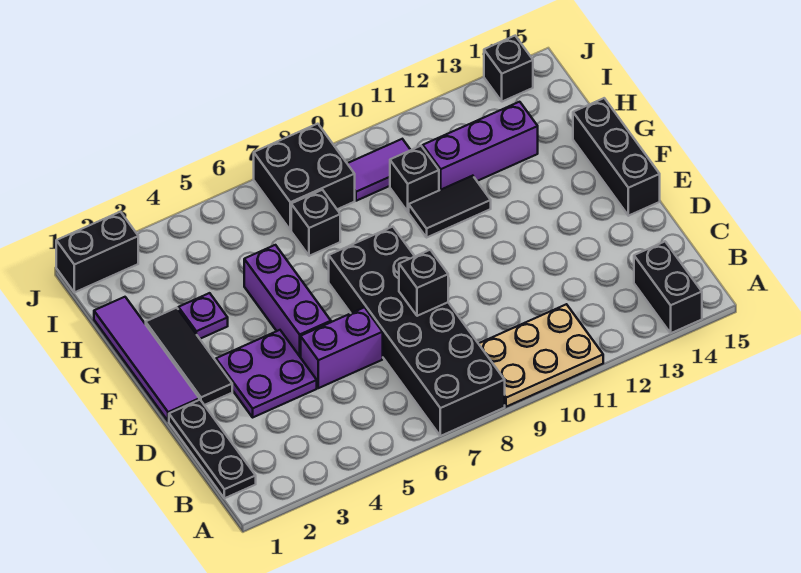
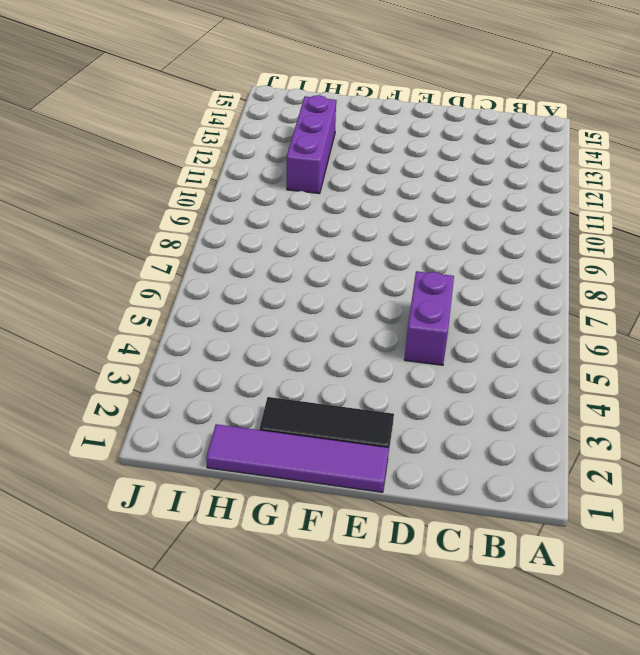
none -> black brick A7:F8 level 1
none -> tan plate A9:B11 level 1
none -> black brick A14:B14 level 1

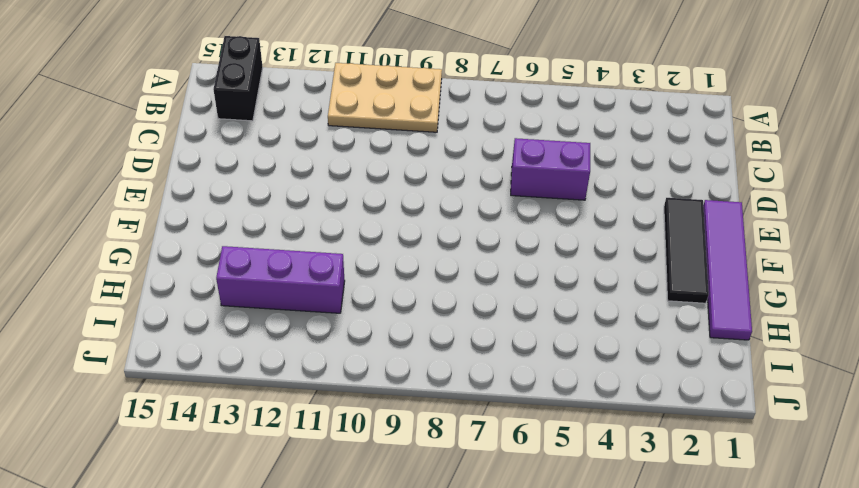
none -> black brick A7:F8 level 1
none -> black plate B1:D1 level 1
none -> purple plate D3:E4 level 1

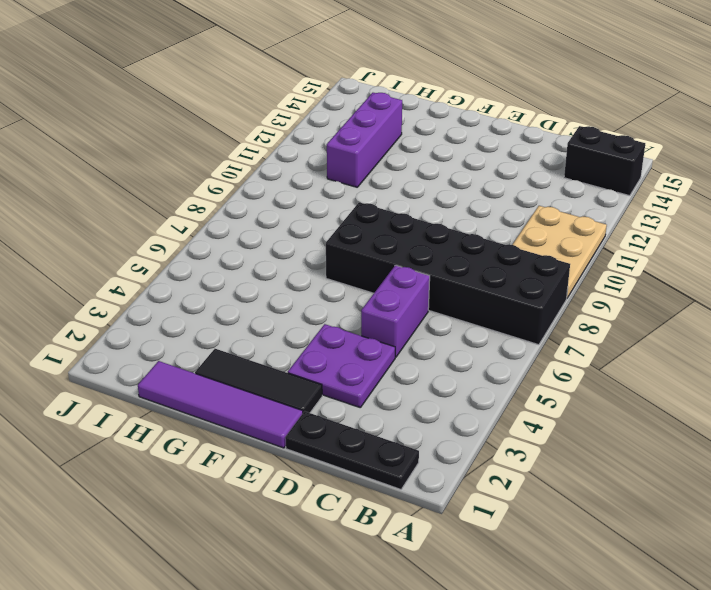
none -> purple brick E5:G5 level 1
none -> black brick E15:G15 level 1
none -> purple plate G3 level 1

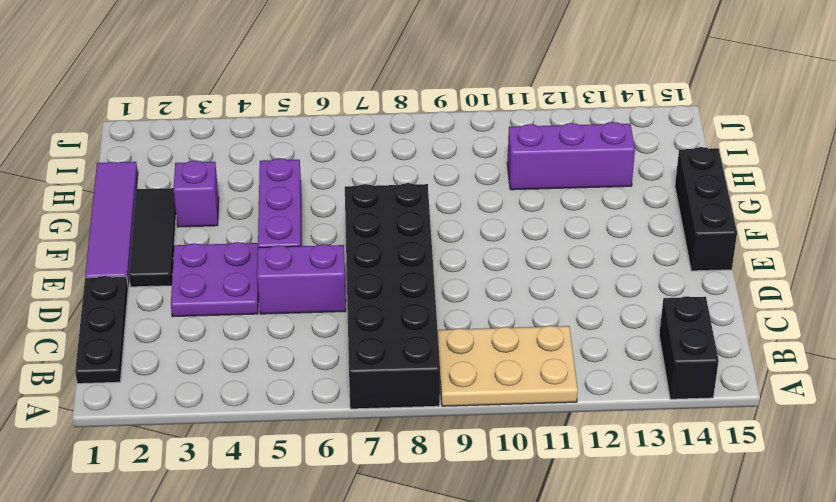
purple brick G3 level 1 -> purple plate G3 level 1
none -> black tile G10:G11 level 1
none -> black brick H7 level 1
none -> black brick H10 level 1

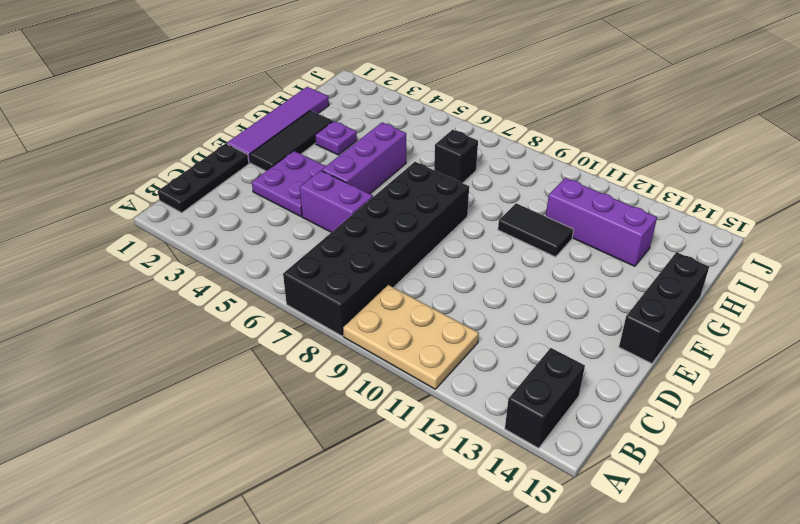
none -> black brick H10 level 1
none -> black brick I7:J8 level 1
none -> purple tile I9:I10 level 1

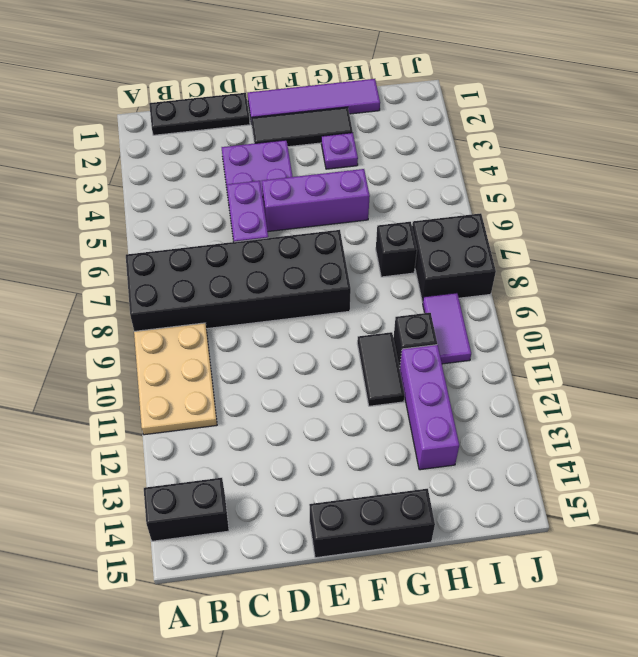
none -> black brick J1:J2 level 1
none -> black brick J14 level 1
none -> black brick D8 level 2

